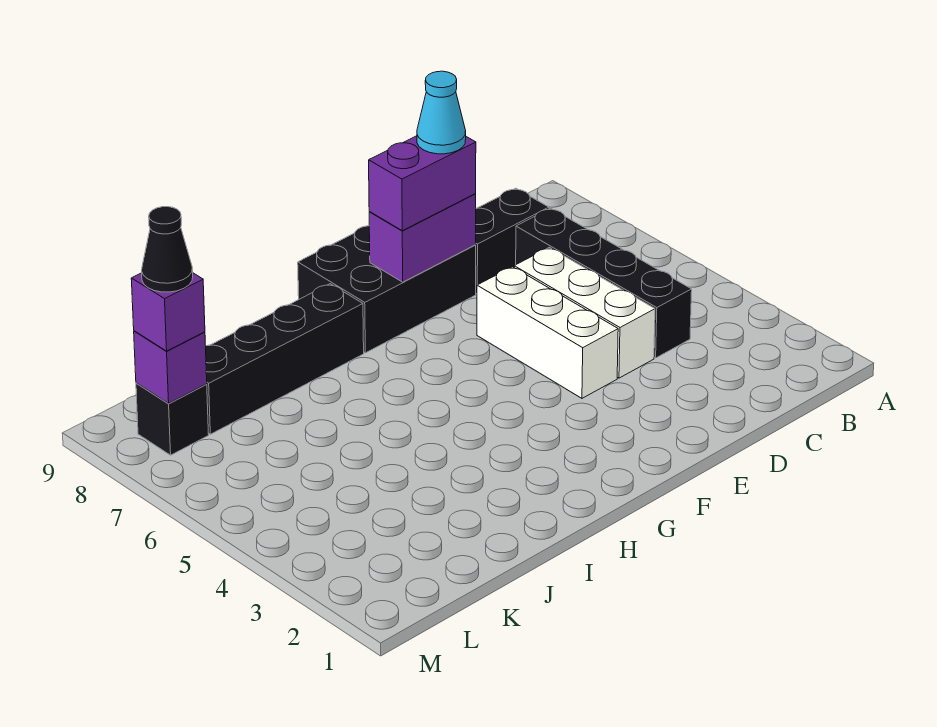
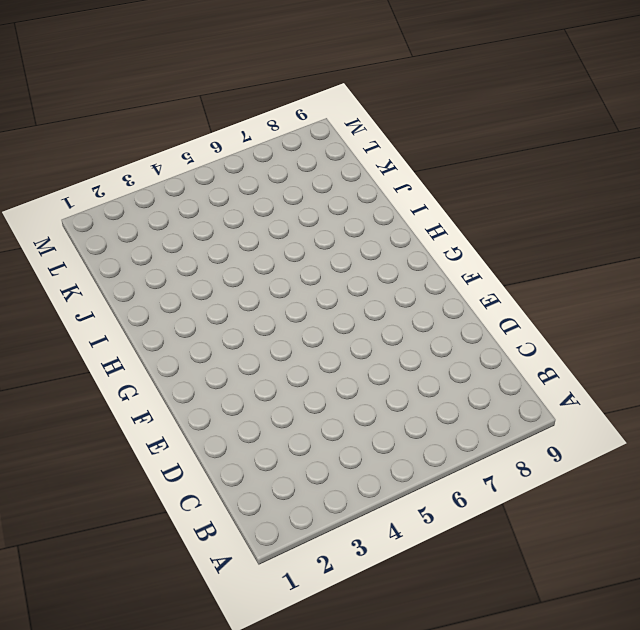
none -> black brick C4:C7 level 1
none -> black brick C8:D8 level 1
none -> white brick D4:D6 level 1

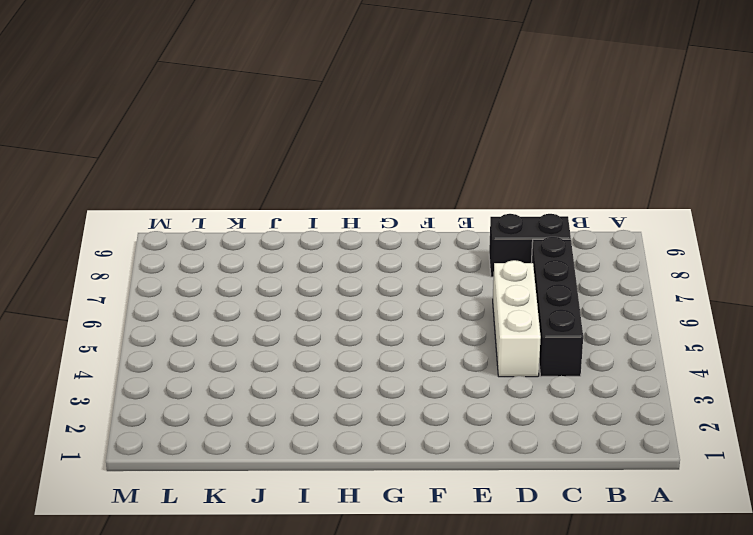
none -> white brick E4:E6 level 1
none -> black brick E8:G9 level 1
none -> black brick H8:K8 level 1

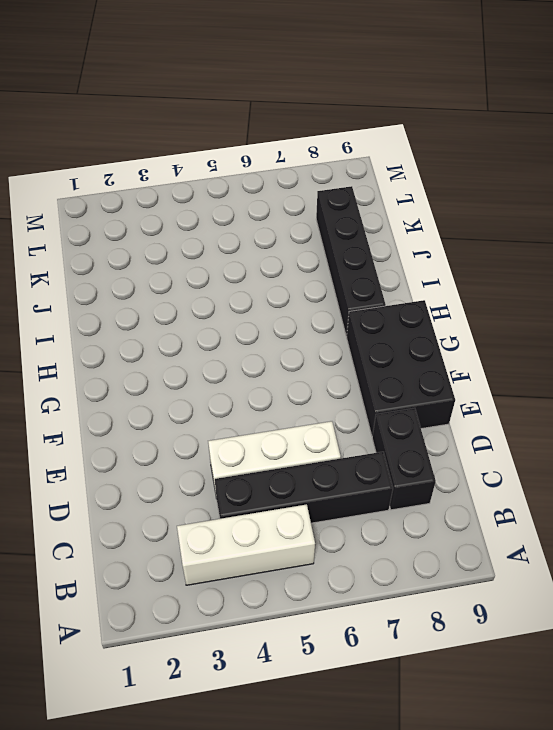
white brick B3:B5 level 1 -> white brick E4:E6 level 1
none -> black brick L8 level 1
none -> purple brick E8:F8 level 2
none -> purple brick L8 level 2

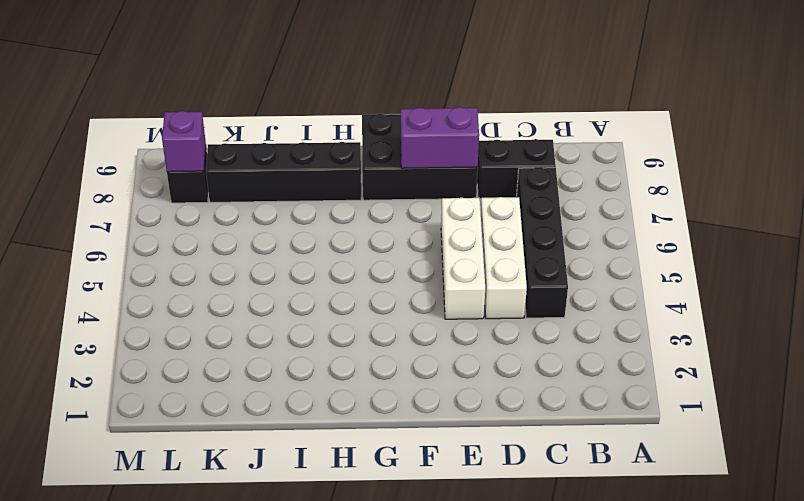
none -> purple brick E8:F8 level 3
none -> purple brick L8 level 3
none -> cyan cone E8 level 4

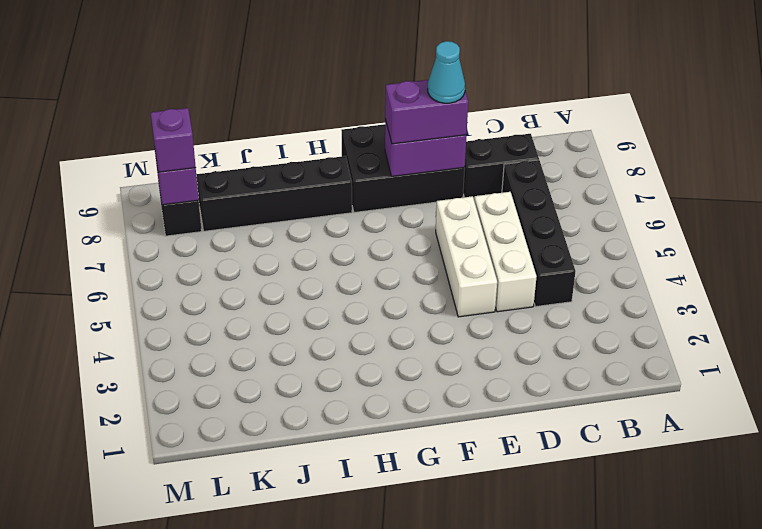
none -> black cone L8 level 4

